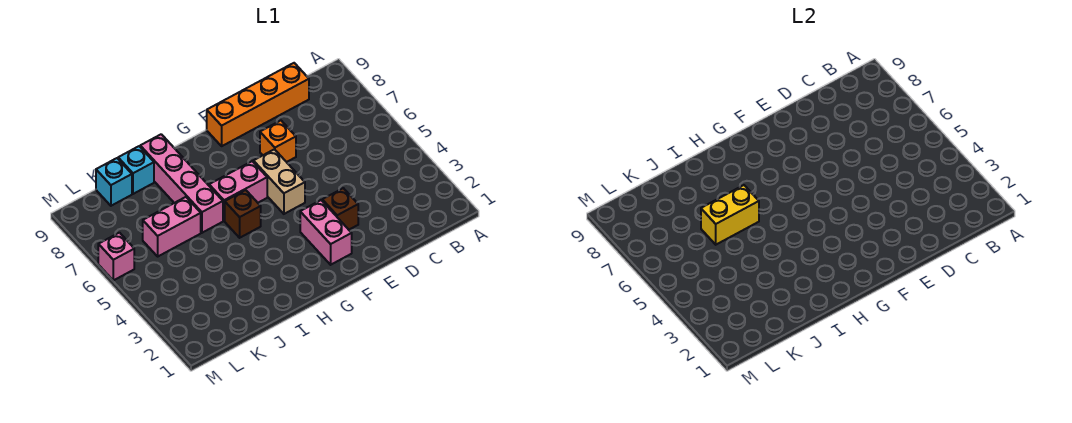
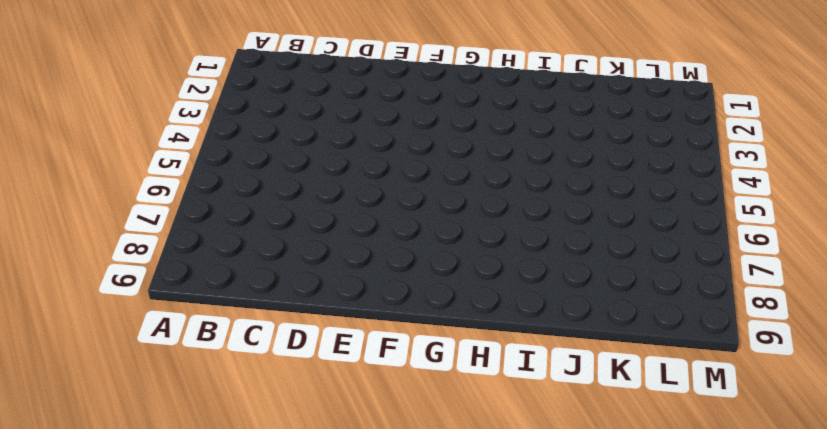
none -> orange brick C9:F9 level 1
none -> brown brick E3 level 1
none -> orange brick E7 level 1

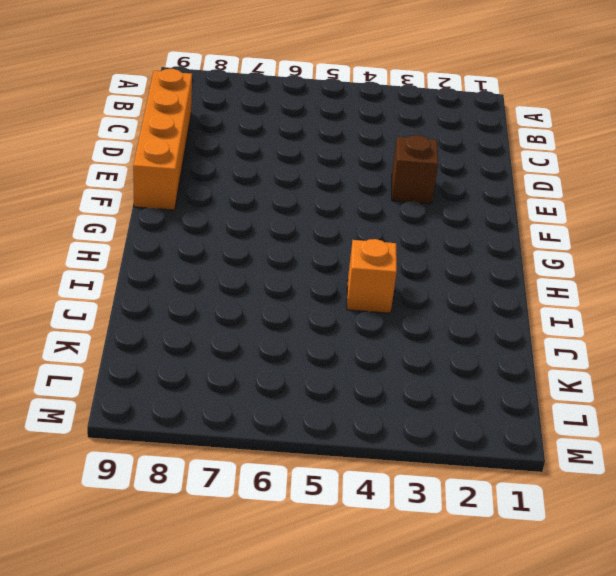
orange brick I4 level 1 -> orange brick E7 level 1
none -> pink brick F2:F3 level 1
none -> tan brick F5:F6 level 1
none -> pink brick G6:H6 level 1

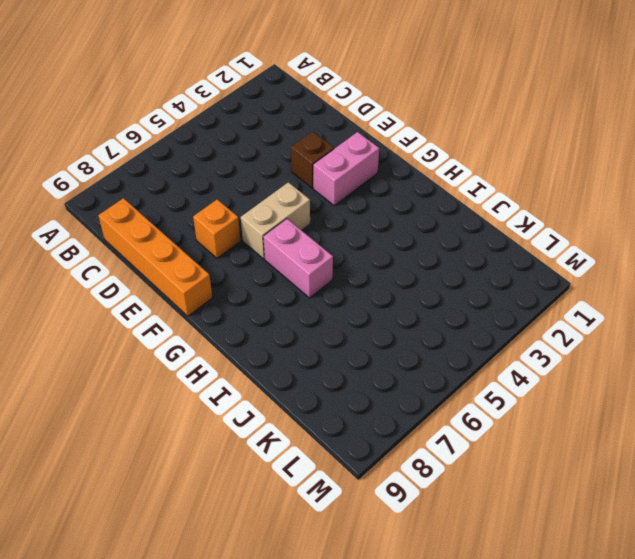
none -> brown brick H5 level 1
none -> pink brick I6:I9 level 1
none -> pink brick J6:K6 level 1

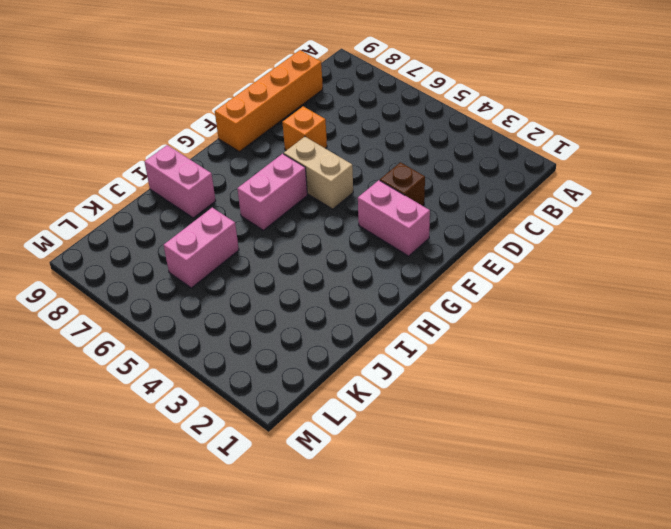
pink brick I8:I9 level 1 -> pink brick I6:I9 level 1
none -> brown brick H5 level 1
none -> cyan brick J9 level 1
none -> cyan brick K9 level 1

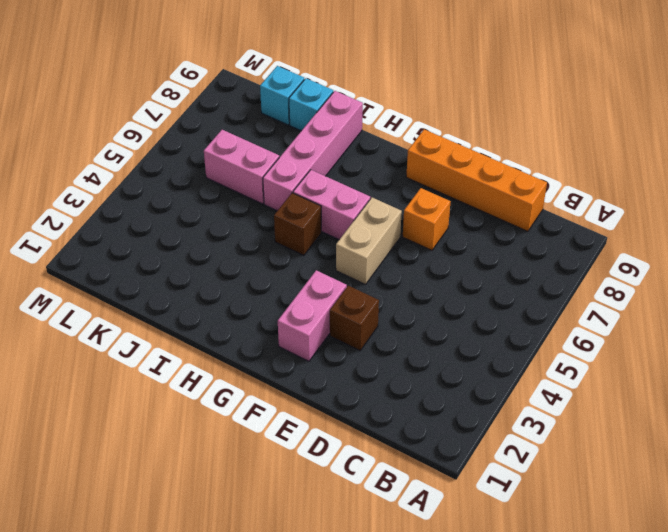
none -> pink brick M6 level 1
none -> yellow brick I6:J6 level 2

